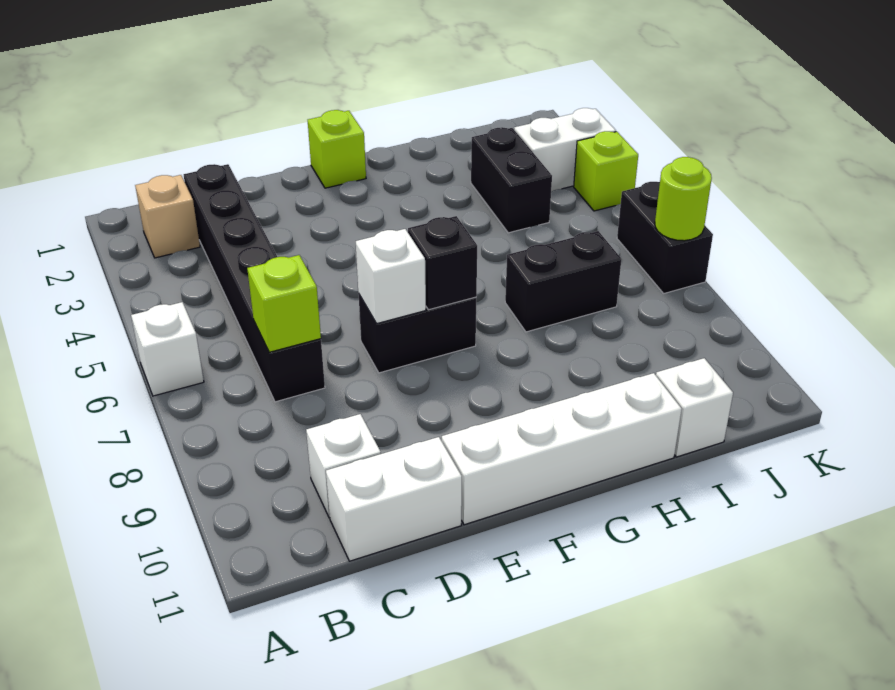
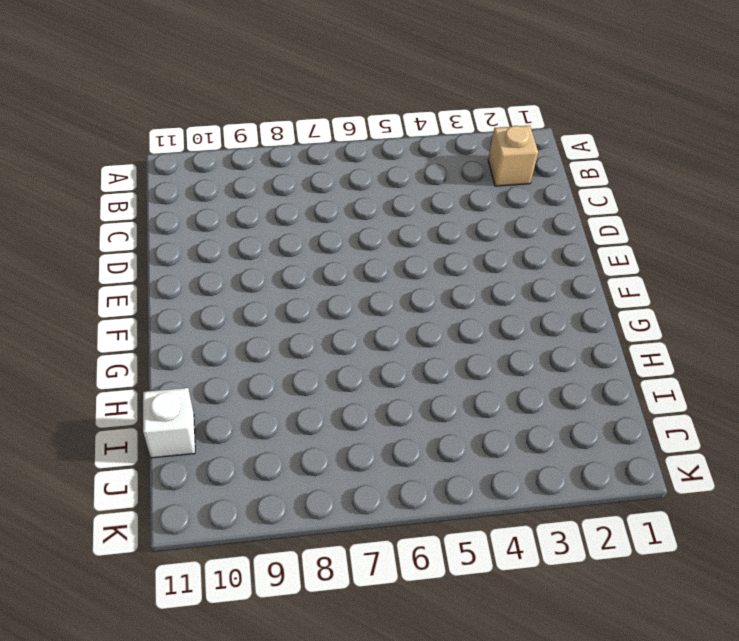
none -> white brick A6 level 1
none -> black brick C2:C7 level 1
none -> white brick C10 level 1

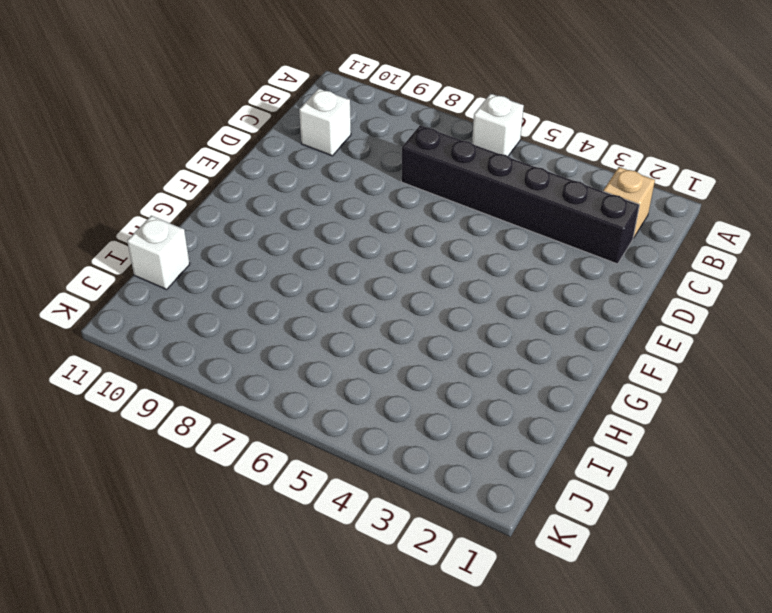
none -> white brick C11:D11 level 1
none -> black brick E7:F7 level 1
none -> white brick E11:H11 level 1

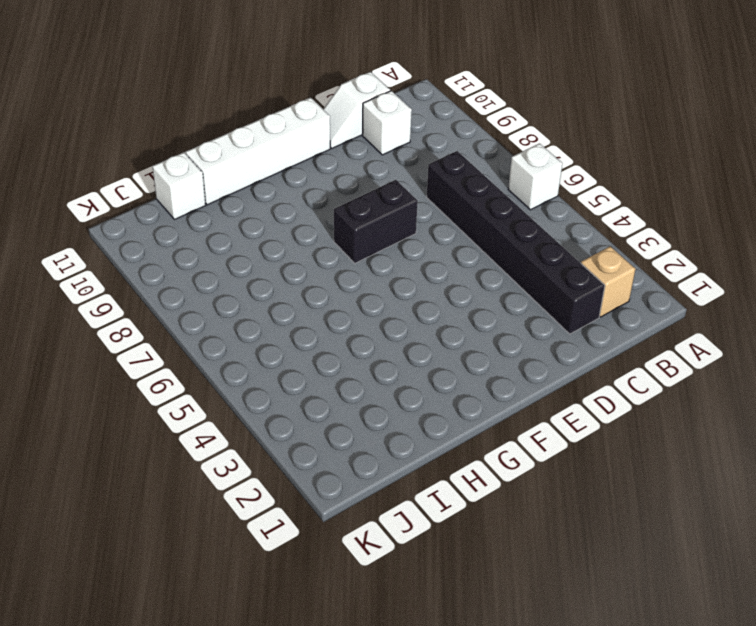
white slope C11:D11 level 1 top C -> white brick C11:D11 level 1
none -> lime brick F1 level 1
none -> black brick H7:I7 level 1
none -> black brick I3:I4 level 1

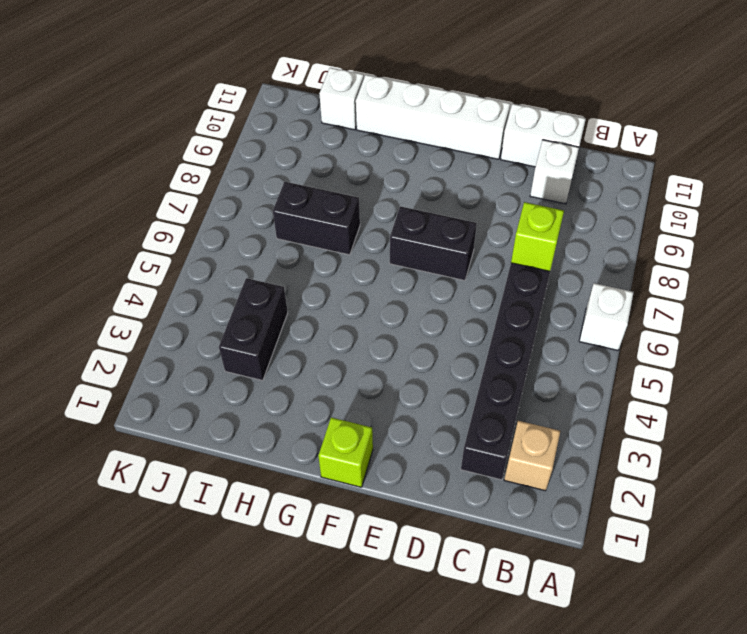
none -> white brick J3:K3 level 1
none -> lime brick K4 level 1
none -> black brick K6:K7 level 1

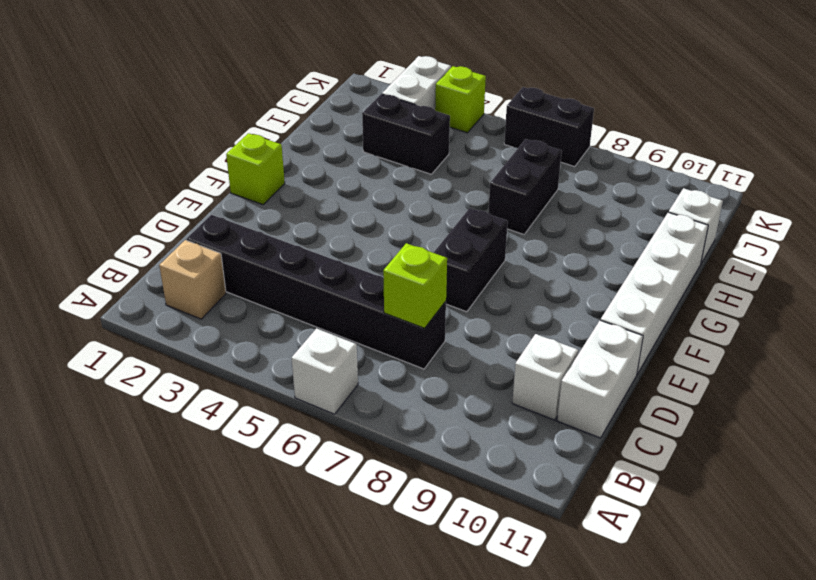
none -> white brick E7 level 2
none -> black brick F7 level 2
none -> lime round brick K7 level 2

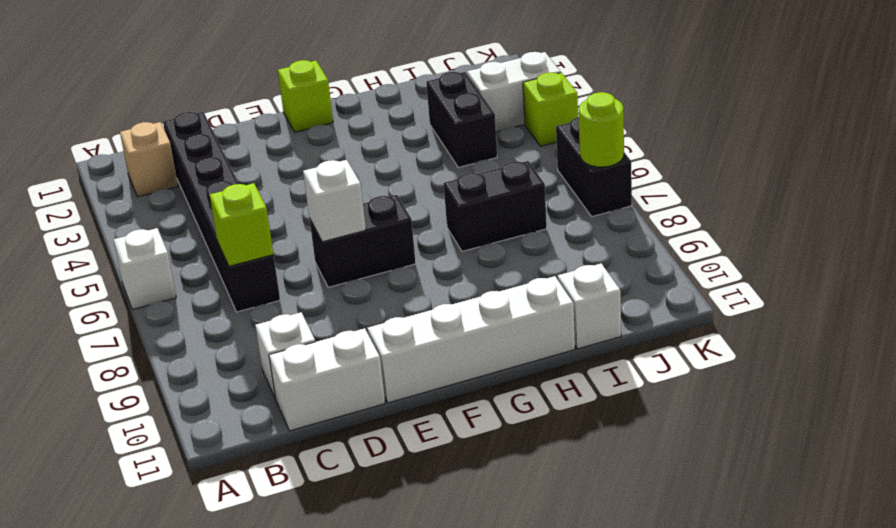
none -> black brick F7 level 2

